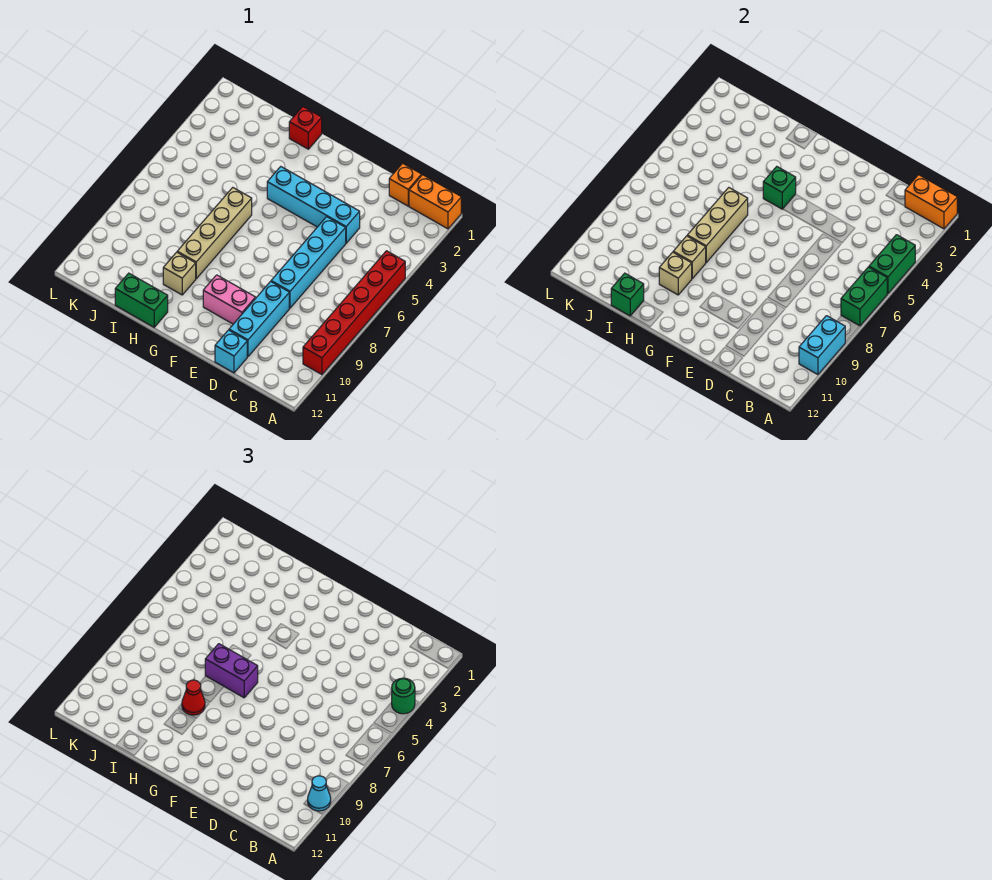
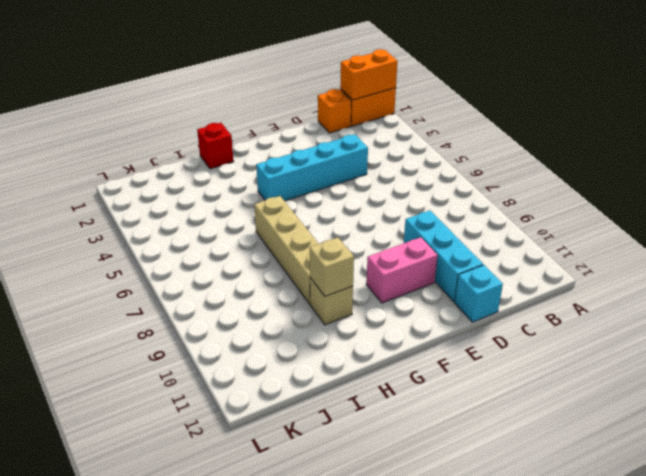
none -> red brick A5:A10 level 1
none -> cyan brick D5:D8 level 1
none -> green brick H12:I12 level 1

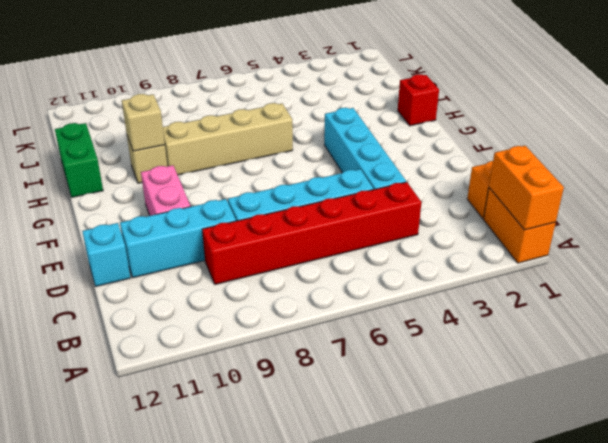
red brick C4:C9 level 1 -> red brick A5:A10 level 1
none -> green brick A4:A5 level 2
none -> green brick A6:A7 level 2
none -> cyan brick A9:A10 level 2

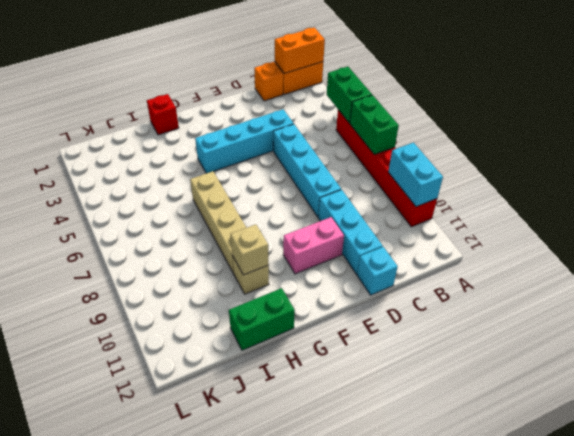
none -> green brick G4 level 2
none -> tan brick H6:H8 level 2
none -> tan brick H9 level 2

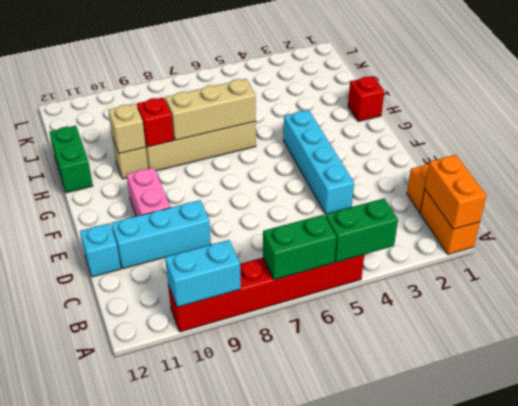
red brick H9 level 2 -> tan brick H9 level 2
none -> cyan brick D5:D8 level 1
none -> green brick G4 level 2
none -> green brick I12 level 2

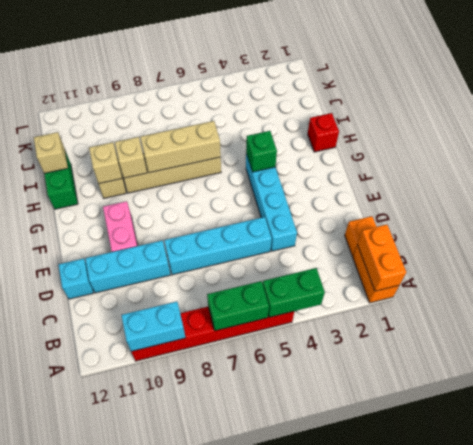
tan brick I12 level 2 -> green brick I12 level 2
none -> green round brick A4 level 3
none -> cyan cone A10 level 3
none -> purple brick G7:H7 level 3

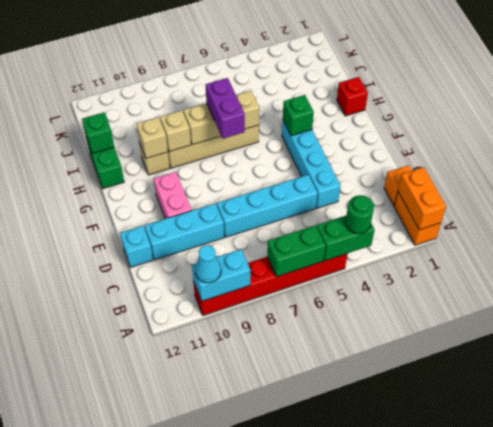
none -> red cone H9 level 3

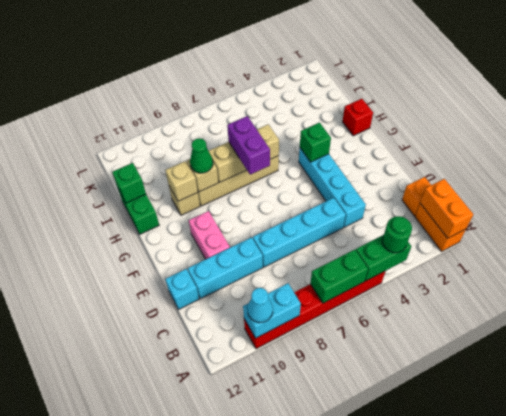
green cone H9 level 3 -> red cone H9 level 3

